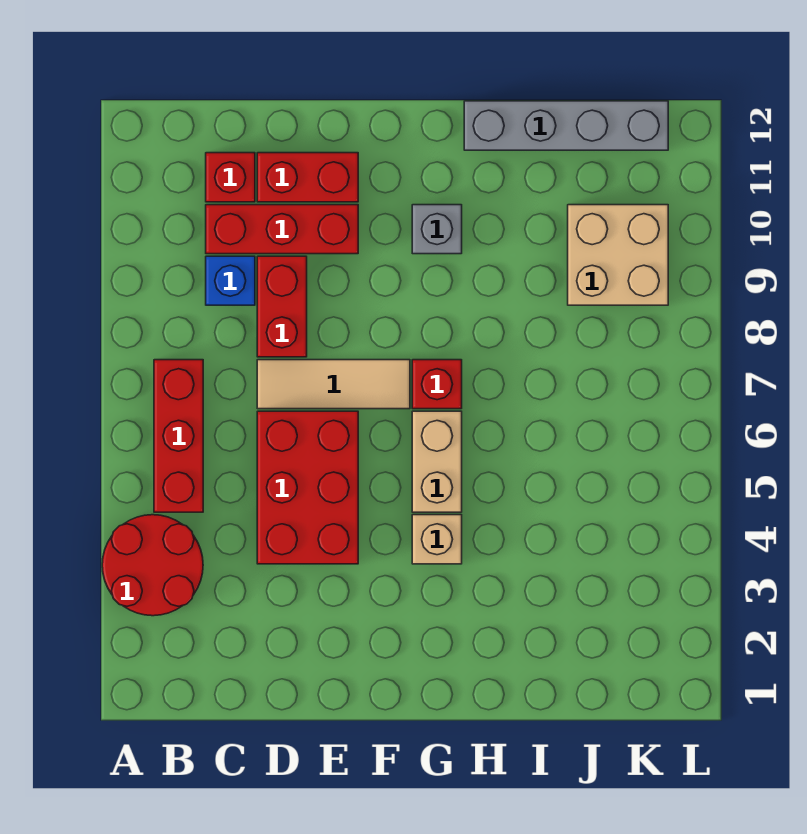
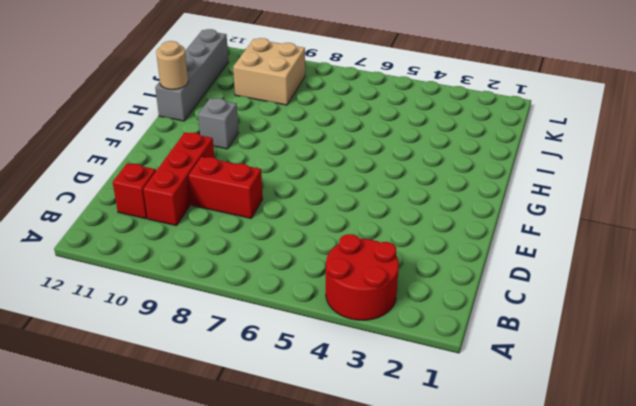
tan round brick H12 level 2 -> none
none -> red brick B5:B7 level 1
none -> blue brick C9 level 1
none -> red brick D4:E6 level 1

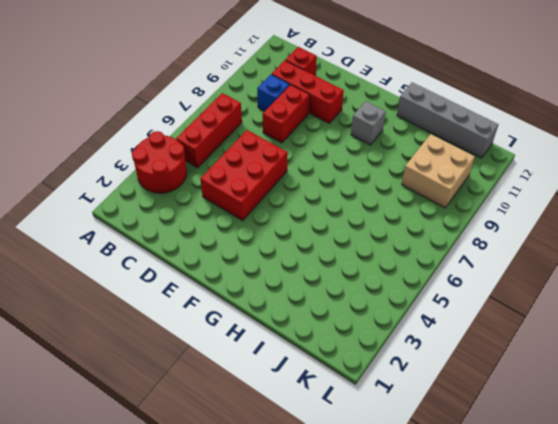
none -> tan tile D7:F7 level 1
none -> red brick D11:E11 level 1
none -> tan brick G4 level 1

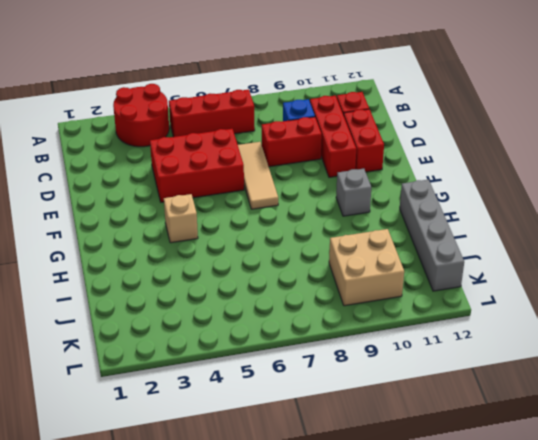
none -> tan brick G5:G6 level 1
none -> red brick G7 level 1

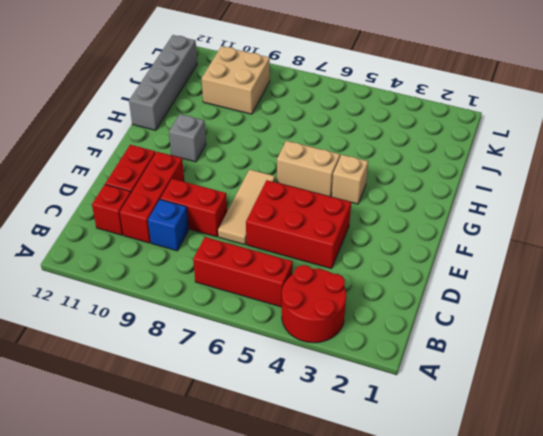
none -> red brick G7 level 1

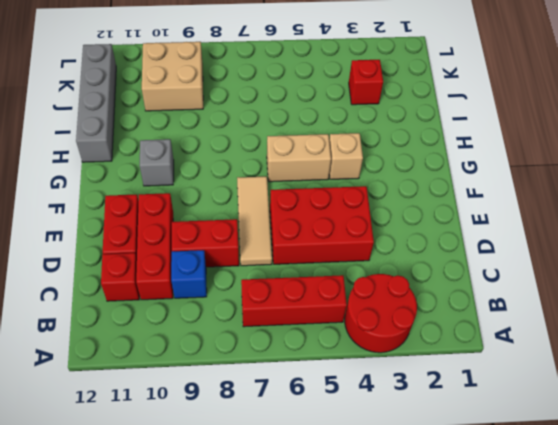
red brick J3 level 1 -> red brick G7 level 1

